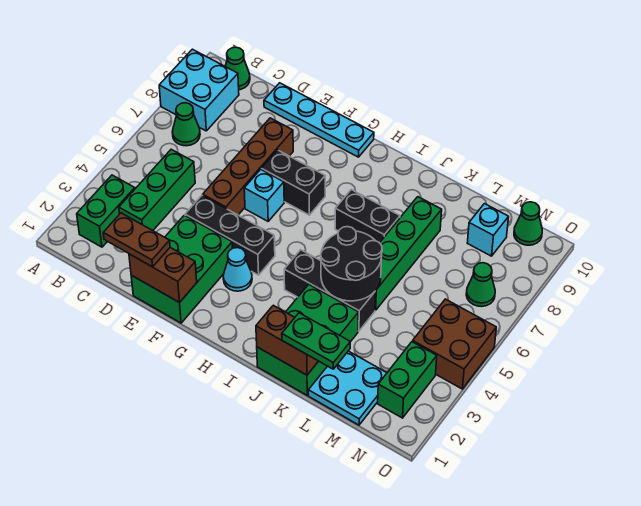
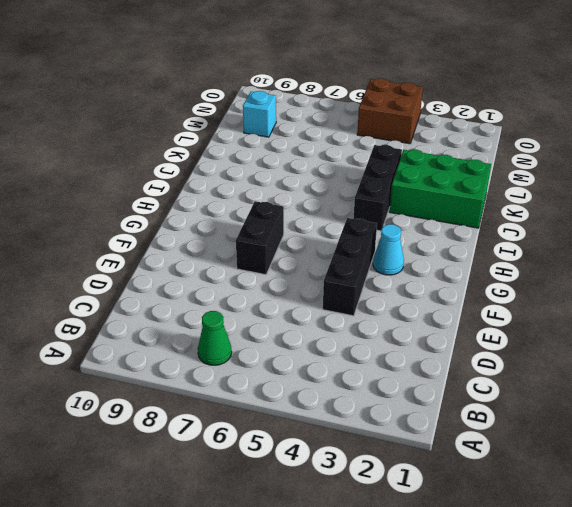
none -> cyan brick A8:B9 level 1
none -> green brick B2:B3 level 1
none -> green cone B10 level 1

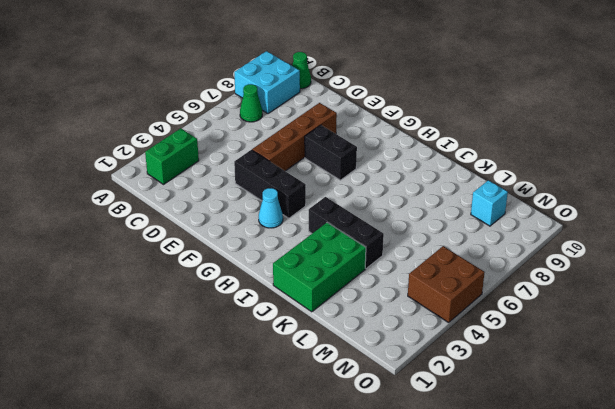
none -> green brick C3:C5 level 1
none -> cyan plate D10:G10 level 1
none -> green brick E1:F3 level 1

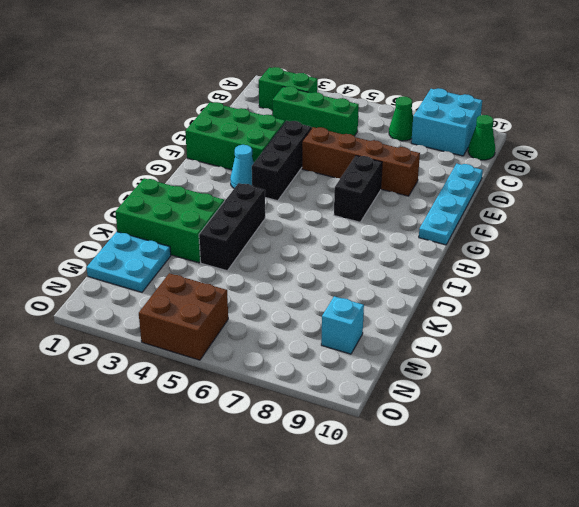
none -> cyan brick F6 level 1
none -> black brick I7:J7 level 1
none -> green brick K5:K8 level 1

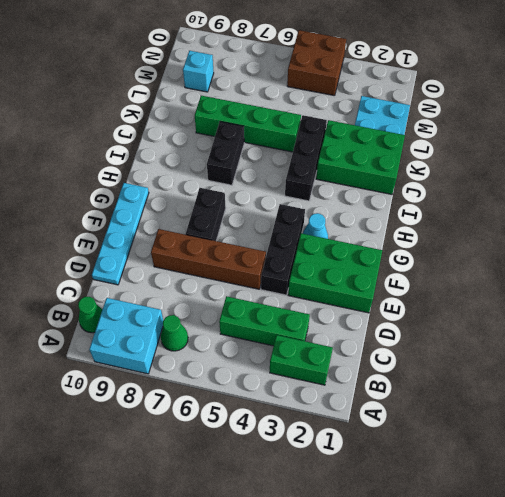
none -> cyan brick F6 level 1
none -> green brick N2:N3 level 1
none -> green cone N7 level 1

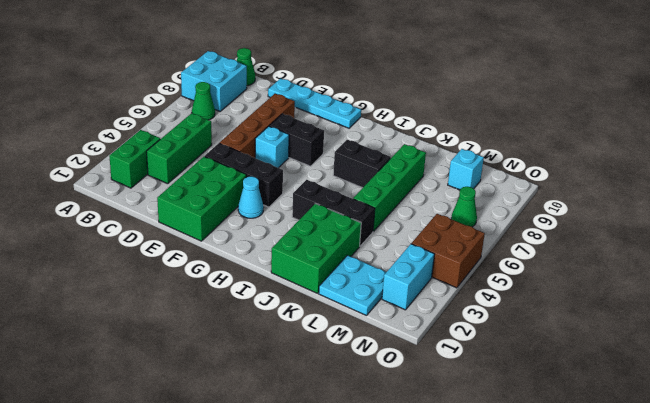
cyan brick N2:N3 level 1 -> green brick N2:N3 level 1
none -> green cone N10 level 1
none -> brown brick E1:F1 level 2
none -> brown brick J1:K1 level 2

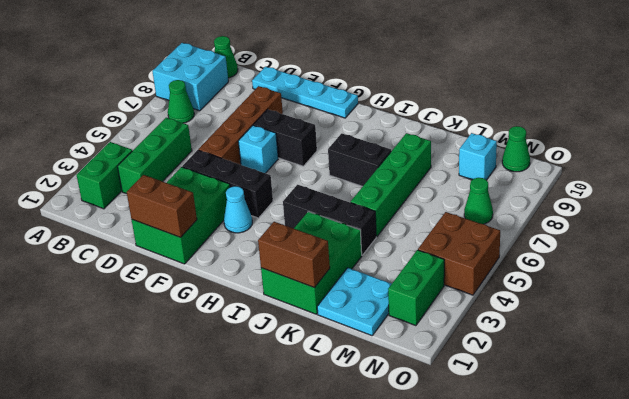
none -> black round brick J4:K5 level 2
none -> brown plate D1:E1 level 3
none -> green plate K1:L1 level 3

